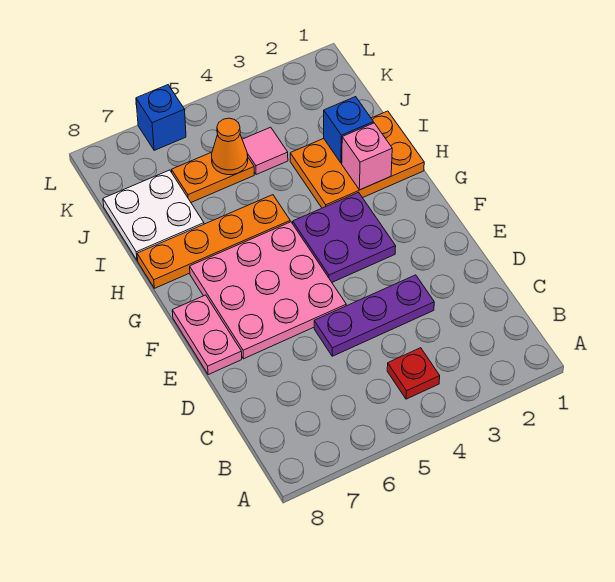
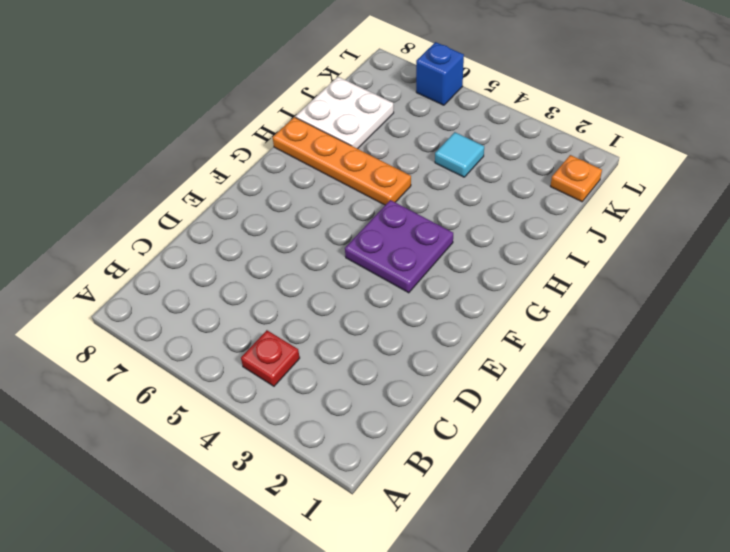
cyan tile J4 level 1 -> pink tile J4 level 1
orange plate K1 level 1 -> none
none -> purple plate D3:D5 level 1
none -> pink plate E5:G7 level 1
none -> pink plate E8:F8 level 1

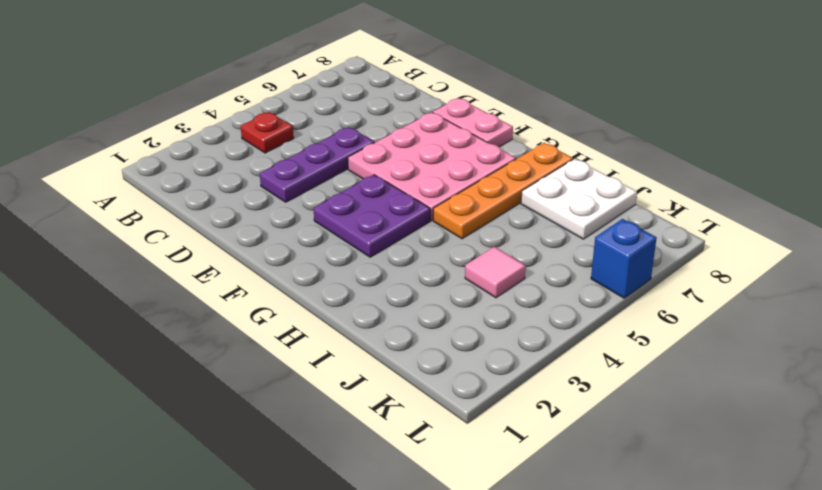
none -> orange plate H1:I3 level 1
none -> orange plate J5:J6 level 1
none -> pink brick H2 level 2

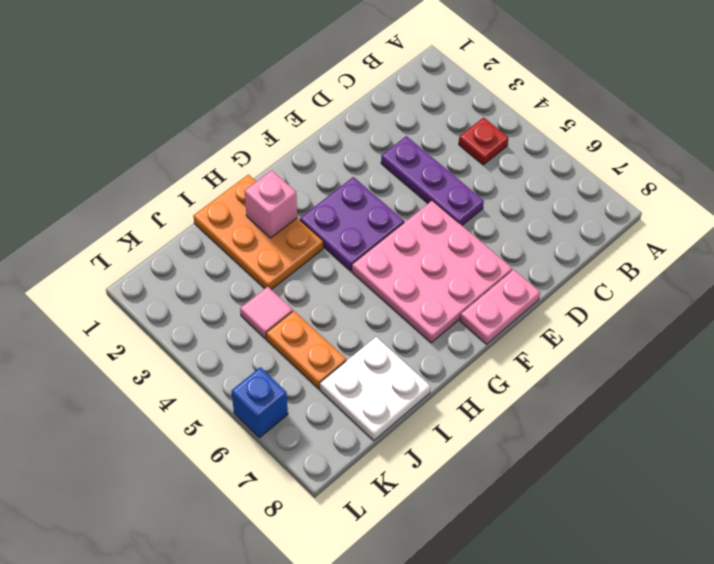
none -> orange plate H5:H8 level 1
none -> blue brick I2 level 2
none -> orange cone J5 level 2

